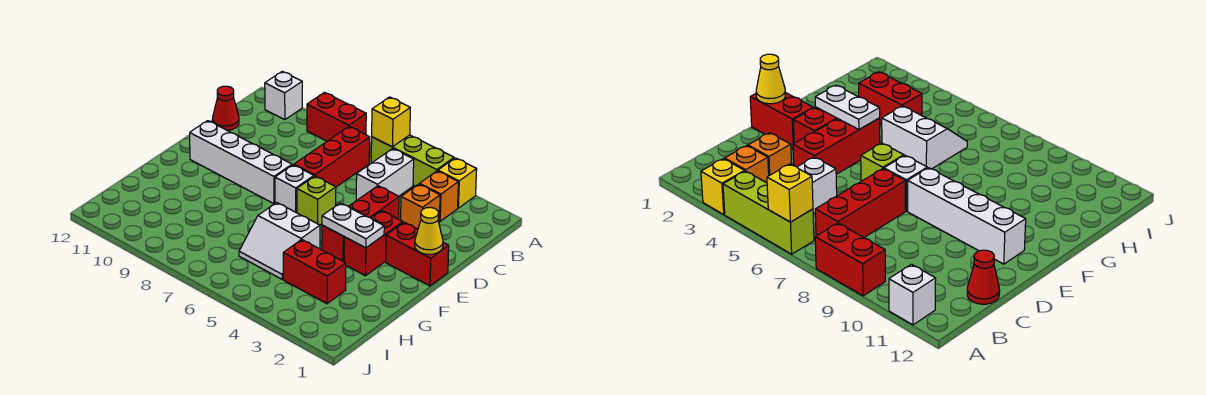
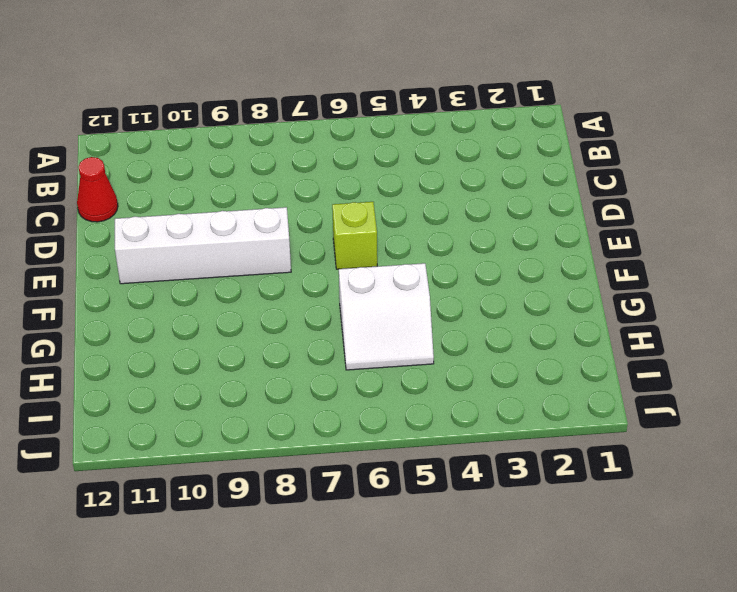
none -> yellow brick A3 level 1
none -> lime brick A4:A6 level 1
none -> red brick A8:A9 level 1

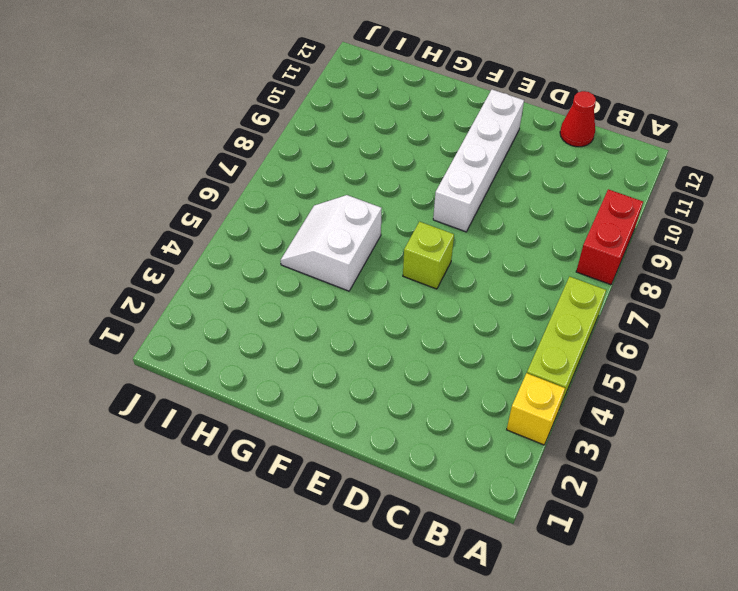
none -> white brick A11 level 1
none -> orange brick B3 level 1
none -> white brick B5:C5 level 1

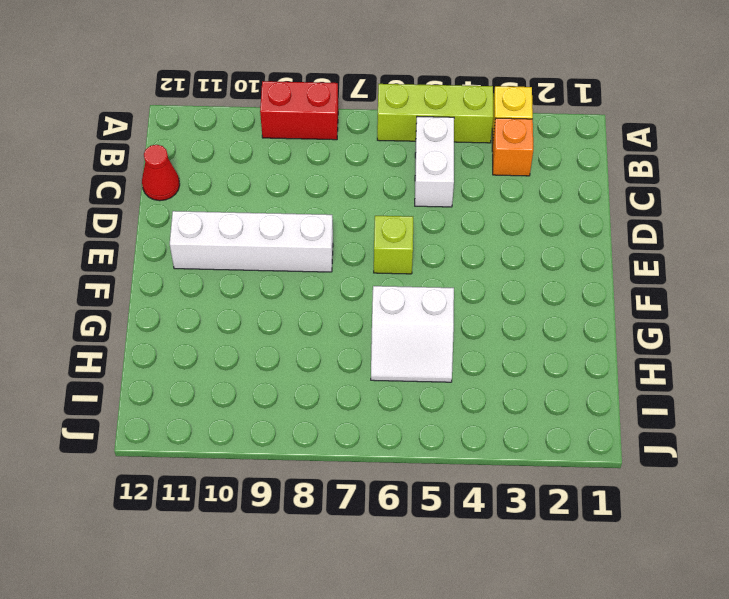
none -> white brick A11 level 1
none -> red brick B7:D7 level 1
none -> orange brick C3 level 1

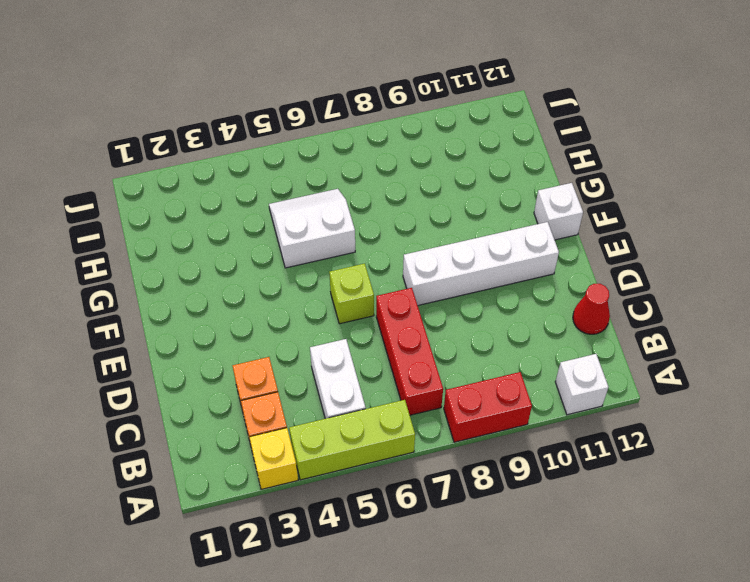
white brick F12 level 1 -> white brick E7 level 1
none -> red brick D4:F4 level 1
none -> red brick E1:E2 level 1
none -> red brick E3:F3 level 1

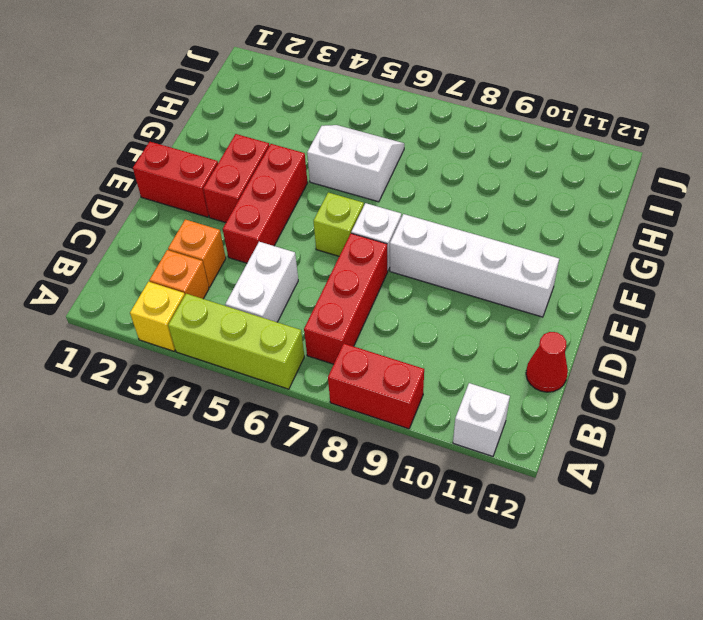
none -> red brick H3:H4 level 1
none -> yellow brick A6 level 2
none -> yellow cone E1 level 2

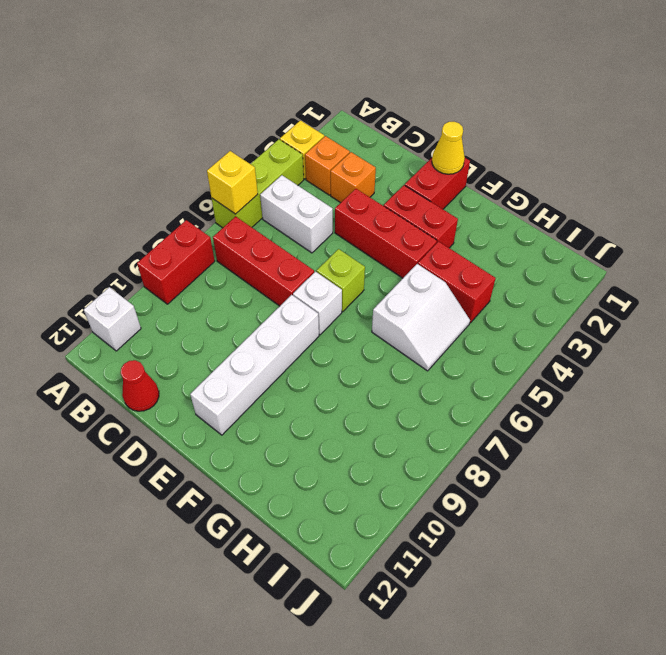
red brick G4:H4 level 1 -> red brick H3:H4 level 1
none -> white plate F3:F4 level 2

